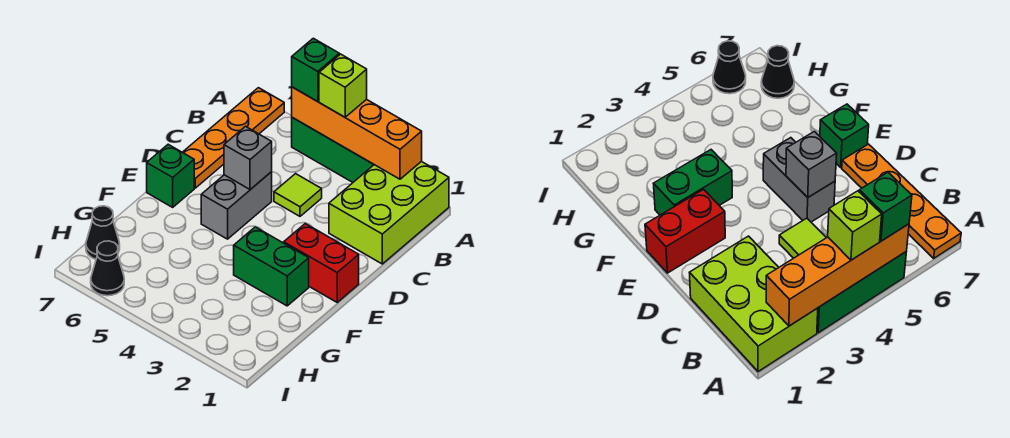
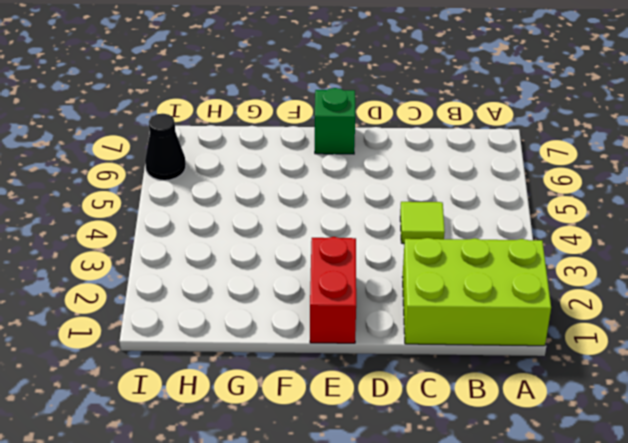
none -> green brick A3:A5 level 1
none -> orange plate A7:D7 level 1
none -> grey brick D5:E5 level 1

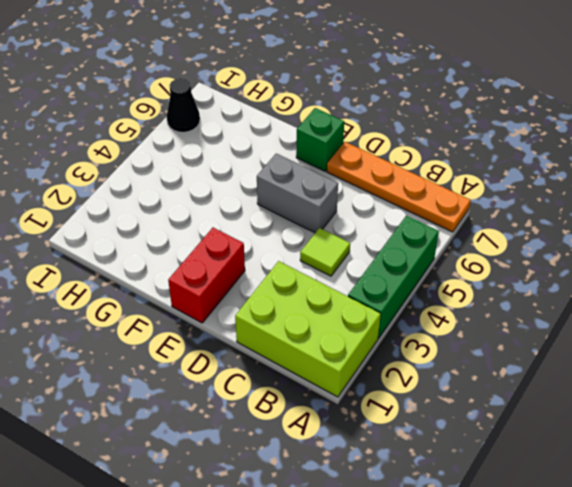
none -> green brick F2:F3 level 1
none -> black cone H7 level 1
none -> orange brick A2:A5 level 2

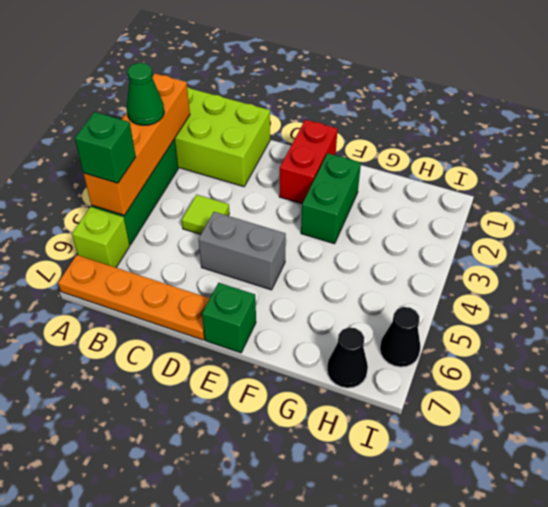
green cone A3 level 3 -> none
lime brick A6 level 1 -> lime brick A4 level 3
none -> grey brick D5 level 2

